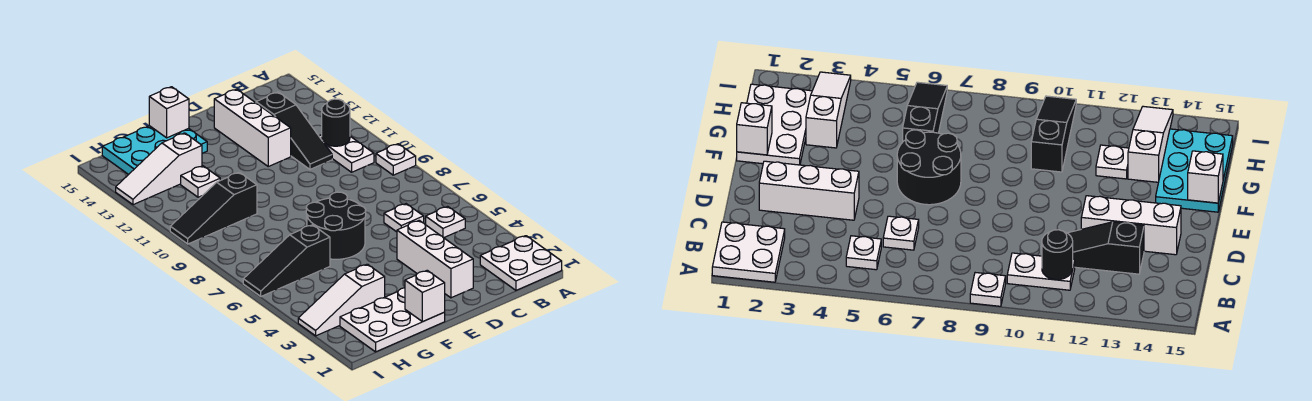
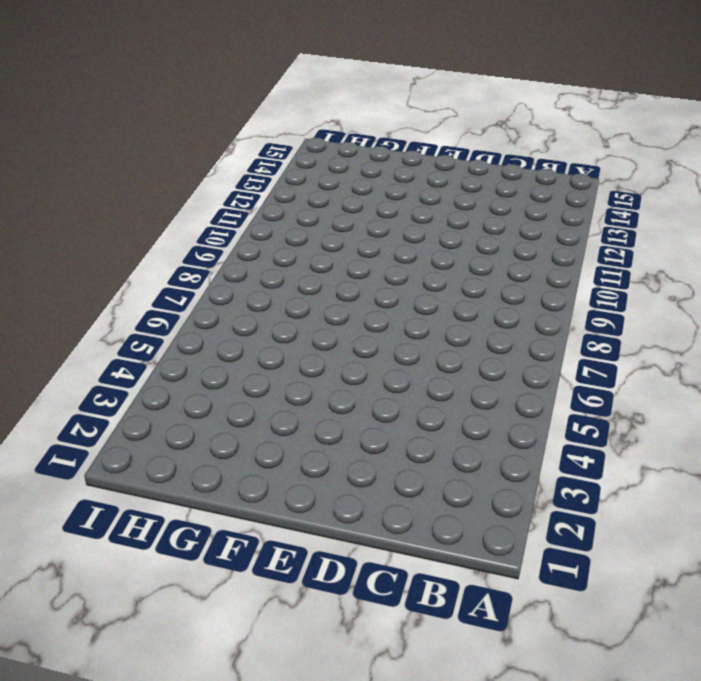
none -> white plate A1:B2 level 1
none -> white plate A9 level 1
none -> white plate B5 level 1

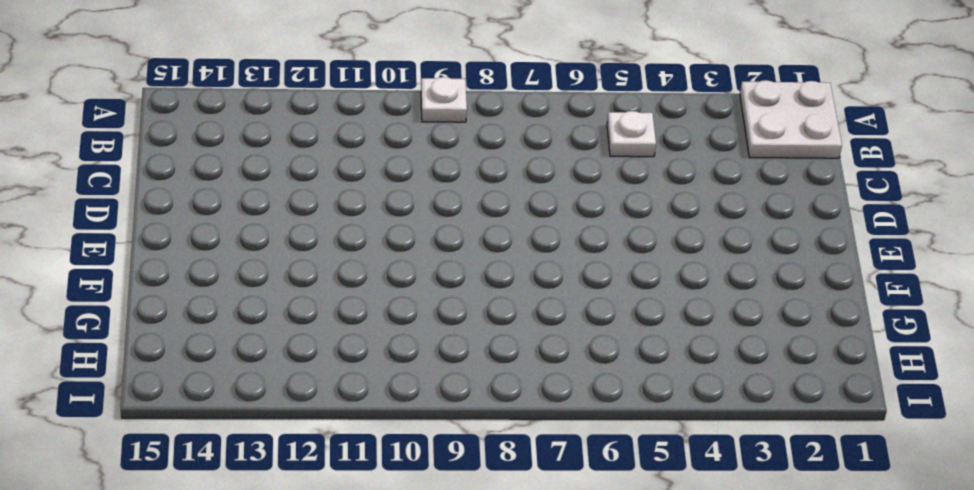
none -> white plate B10:B11 level 1
none -> white plate C6 level 1
none -> black slope C11:C13 level 1 top 13

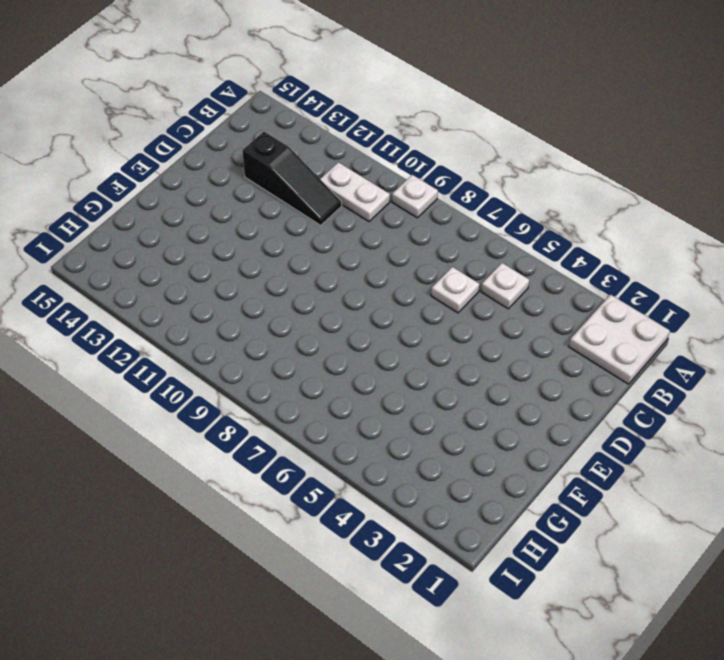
none -> white brick D2:D4 level 1
none -> white brick D12:D14 level 1
none -> black round brick E6:F7 level 1

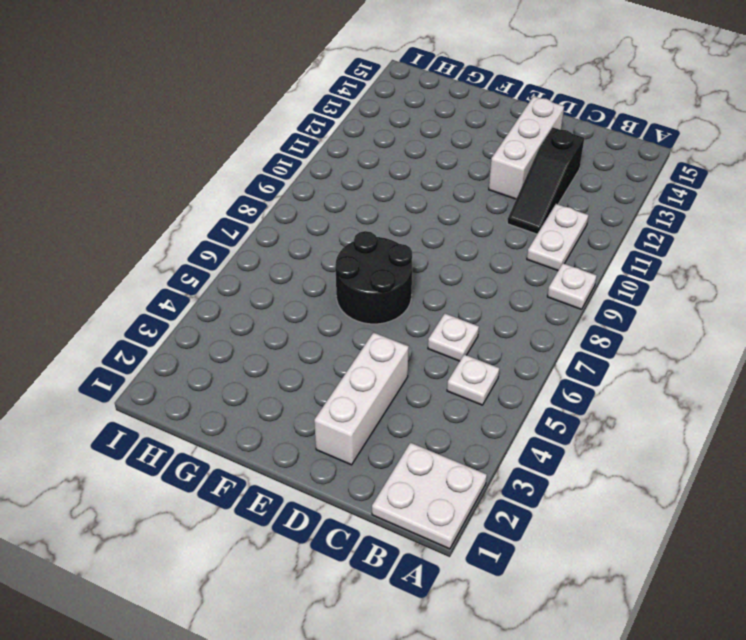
none -> white plate F1:H2 level 1
none -> cyan plate F14:H15 level 1
none -> white slope G3:I3 level 1 top G

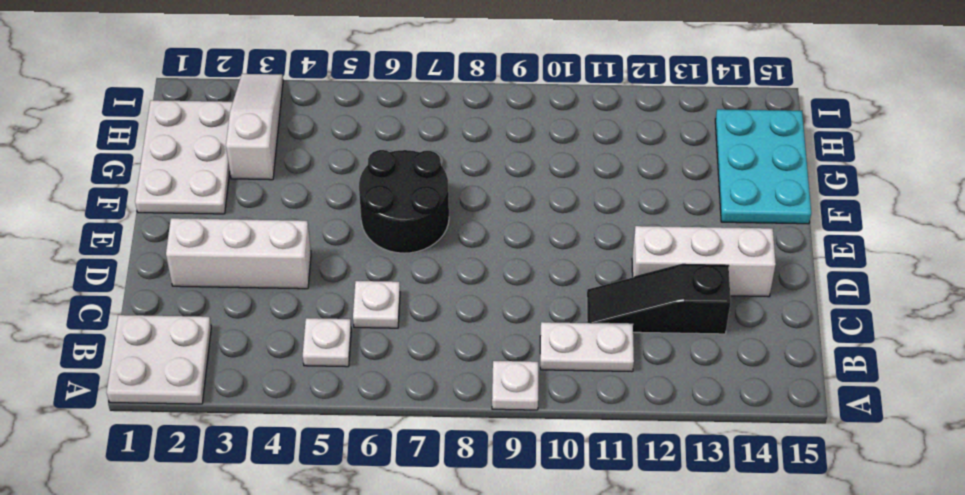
none -> black slope G6:I6 level 1 top G
none -> black slope G10:I10 level 1 top G
none -> white plate G12 level 1

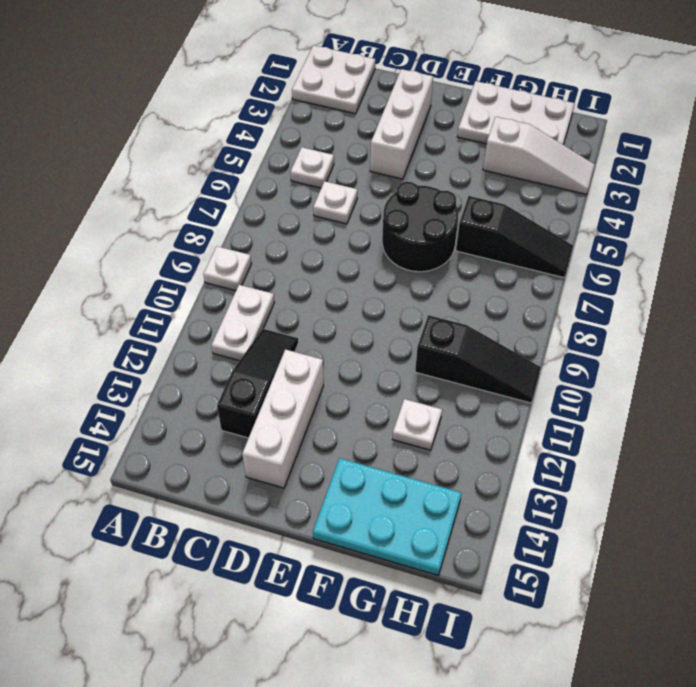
none -> white slope G13:I13 level 1 top G
none -> black round brick B11 level 2
none -> white brick F1 level 2

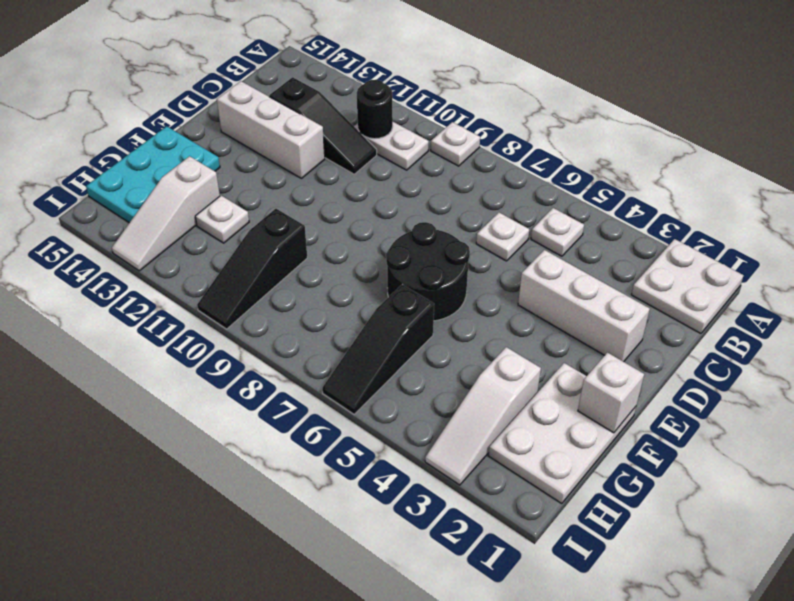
none -> white brick F15 level 2

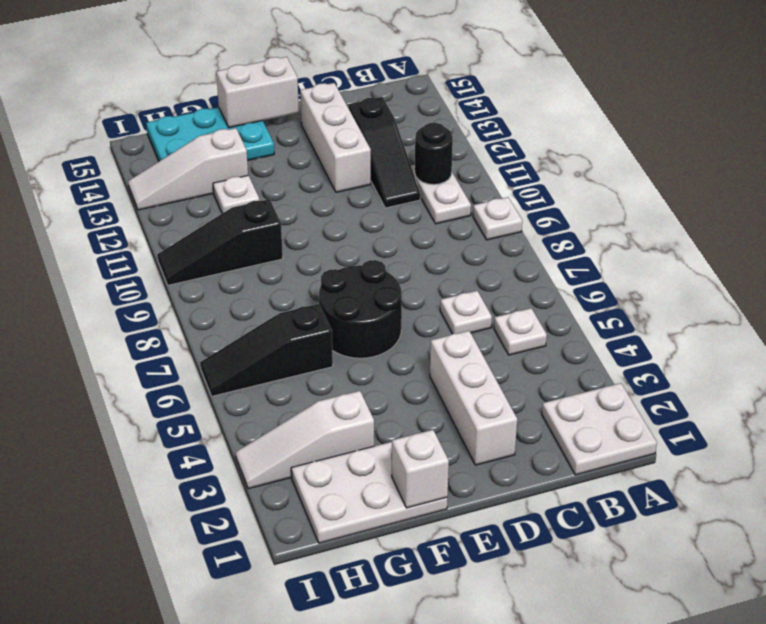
white brick E15:F15 level 2 -> white brick F15 level 2

